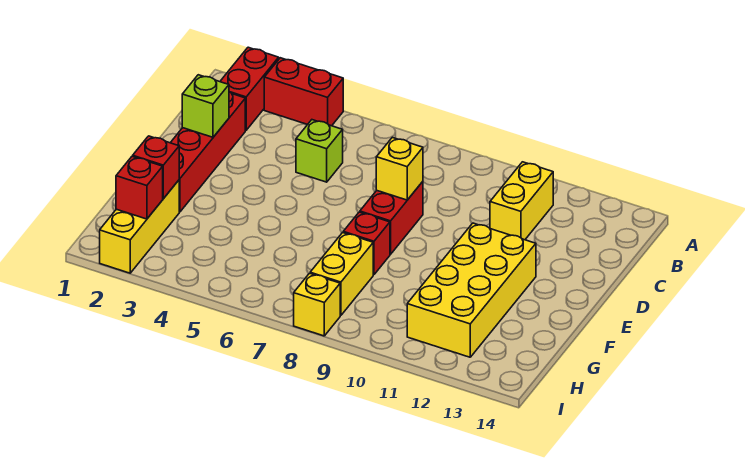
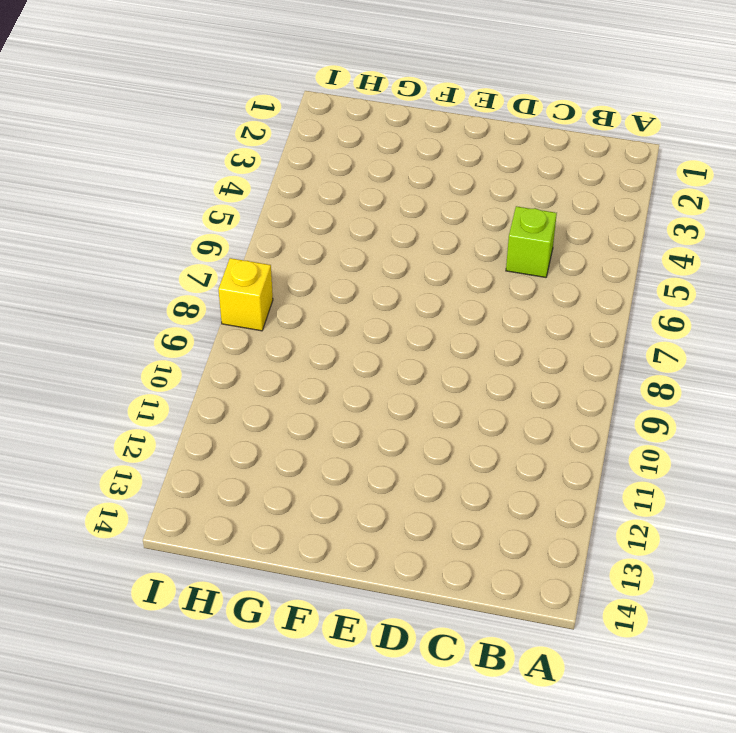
none -> red brick A2:B2 level 1
none -> red brick A3:A4 level 1
none -> yellow brick B11:C11 level 1

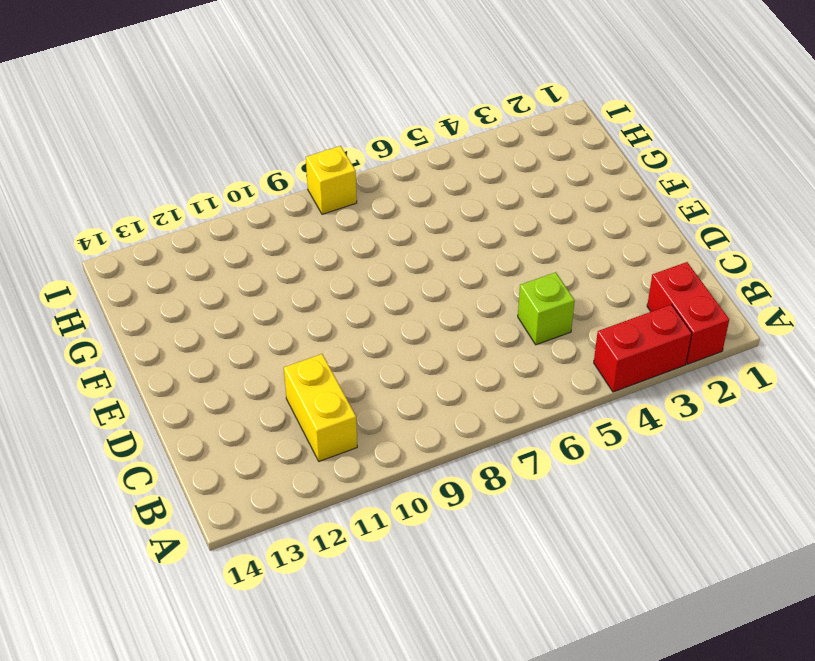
none -> red brick C2:F2 level 1
none -> red brick D8:E8 level 1
none -> yellow brick E11:H12 level 1

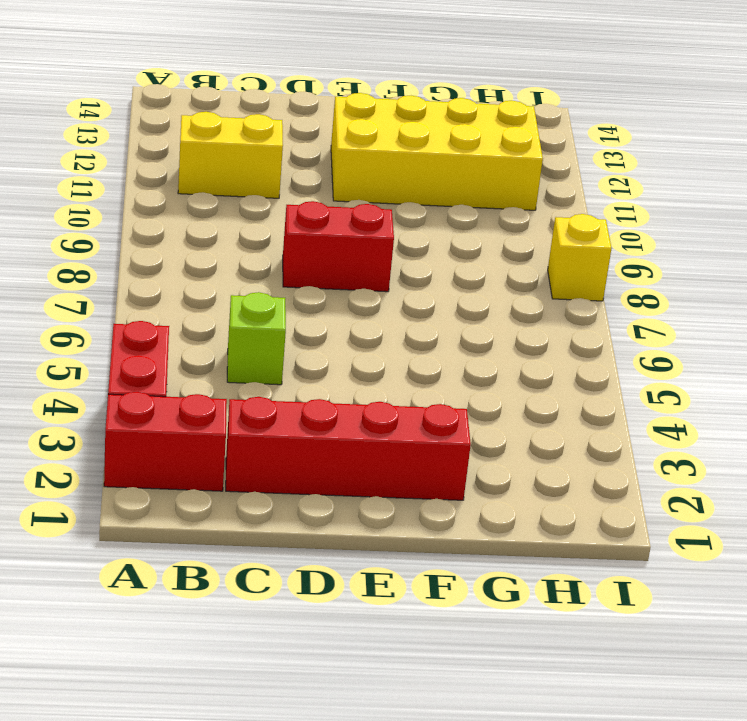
none -> red brick F8 level 1
none -> yellow brick G2:I2 level 1
none -> yellow brick G8:H8 level 1

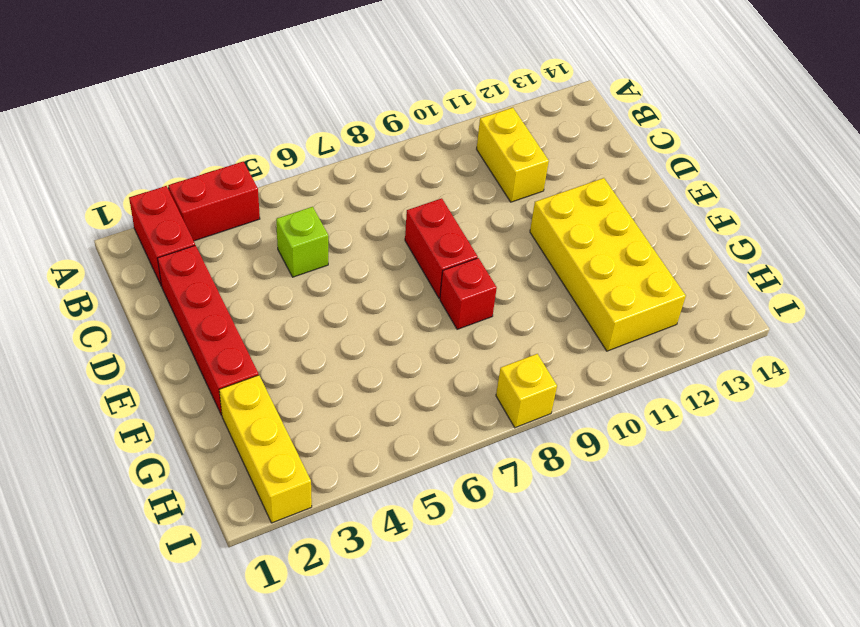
none -> yellow brick G8:H8 level 1
none -> lime brick D2 level 2
none -> yellow brick D8 level 2

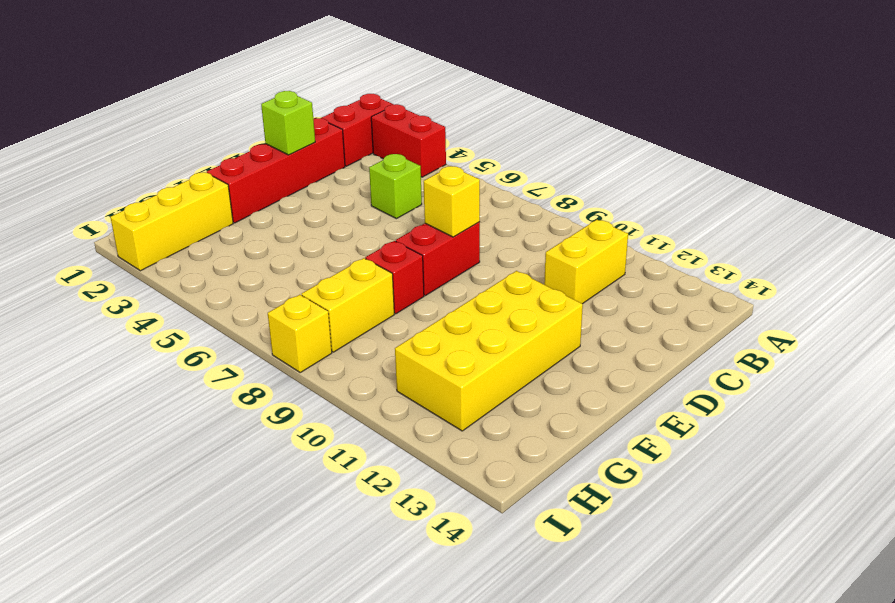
none -> red brick G2 level 2
none -> red brick H2 level 2

